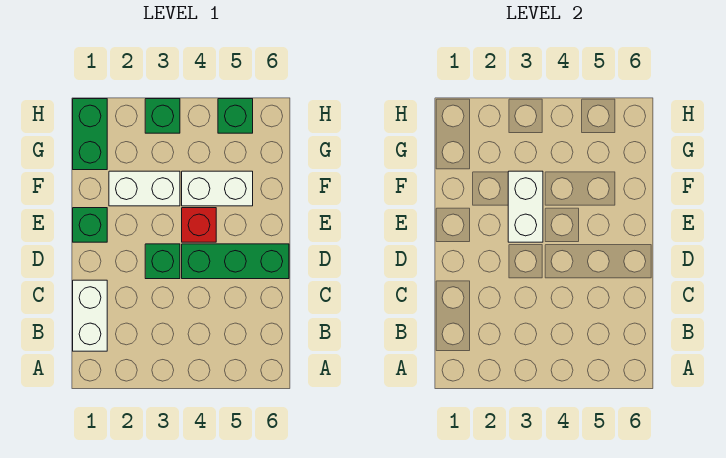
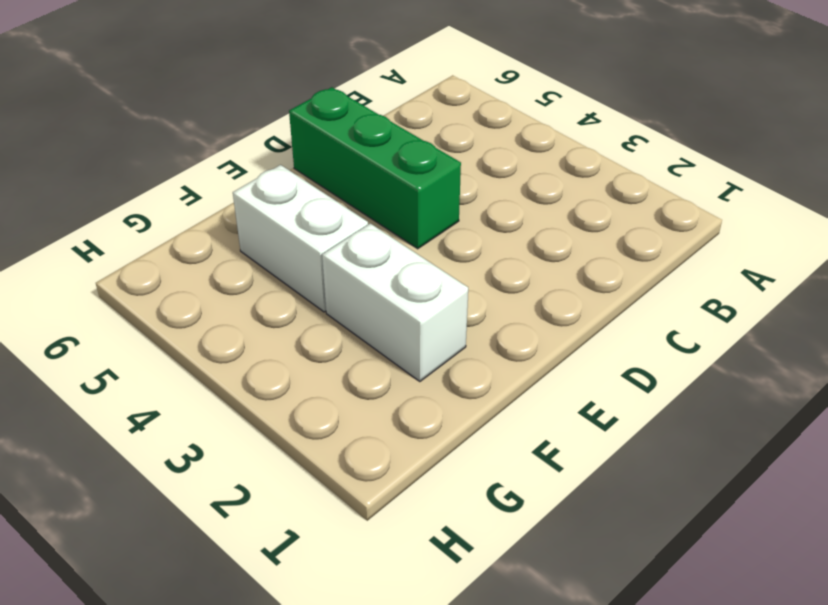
none -> white brick B1:C1 level 1
none -> green brick D3 level 1

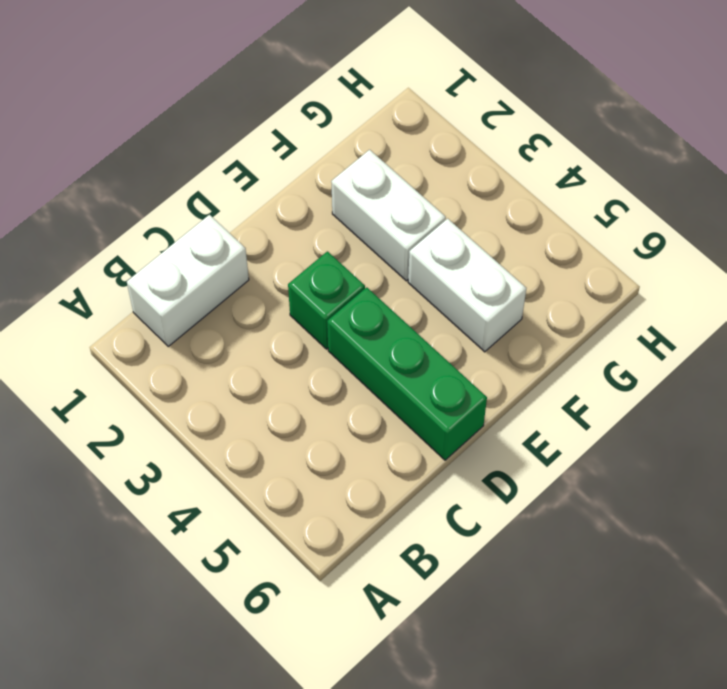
none -> green brick E1 level 1
none -> red brick E4 level 1

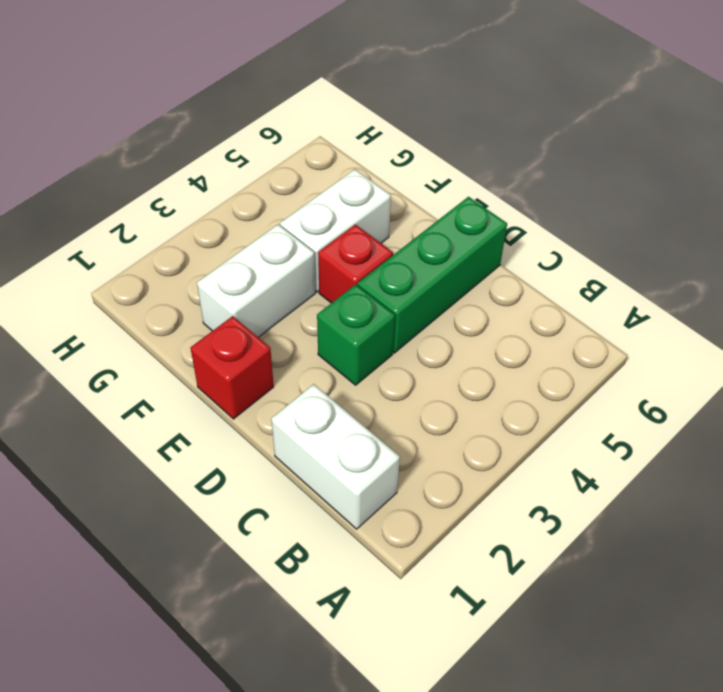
red brick E1 level 1 -> green brick E1 level 1
none -> green brick G1:H1 level 1
none -> green brick H3 level 1

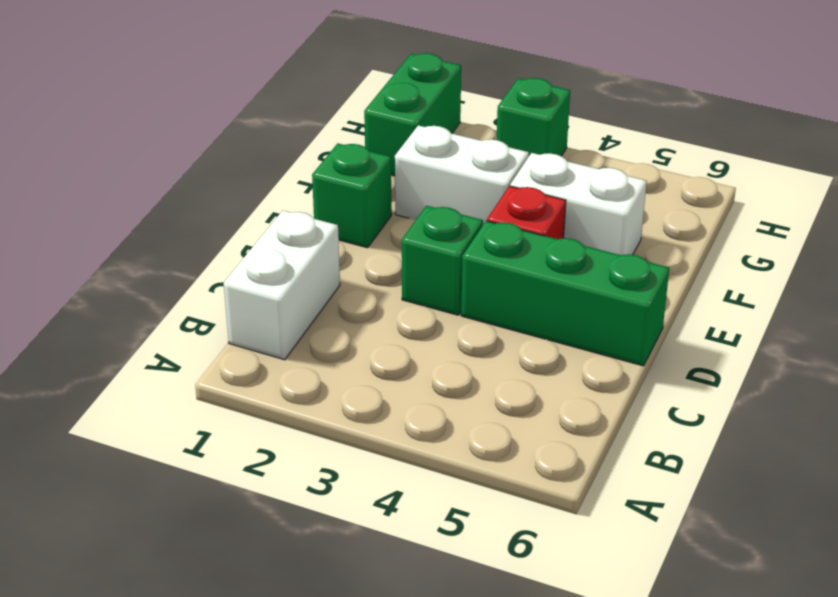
none -> green brick H5 level 1
none -> white brick E3:F3 level 2

